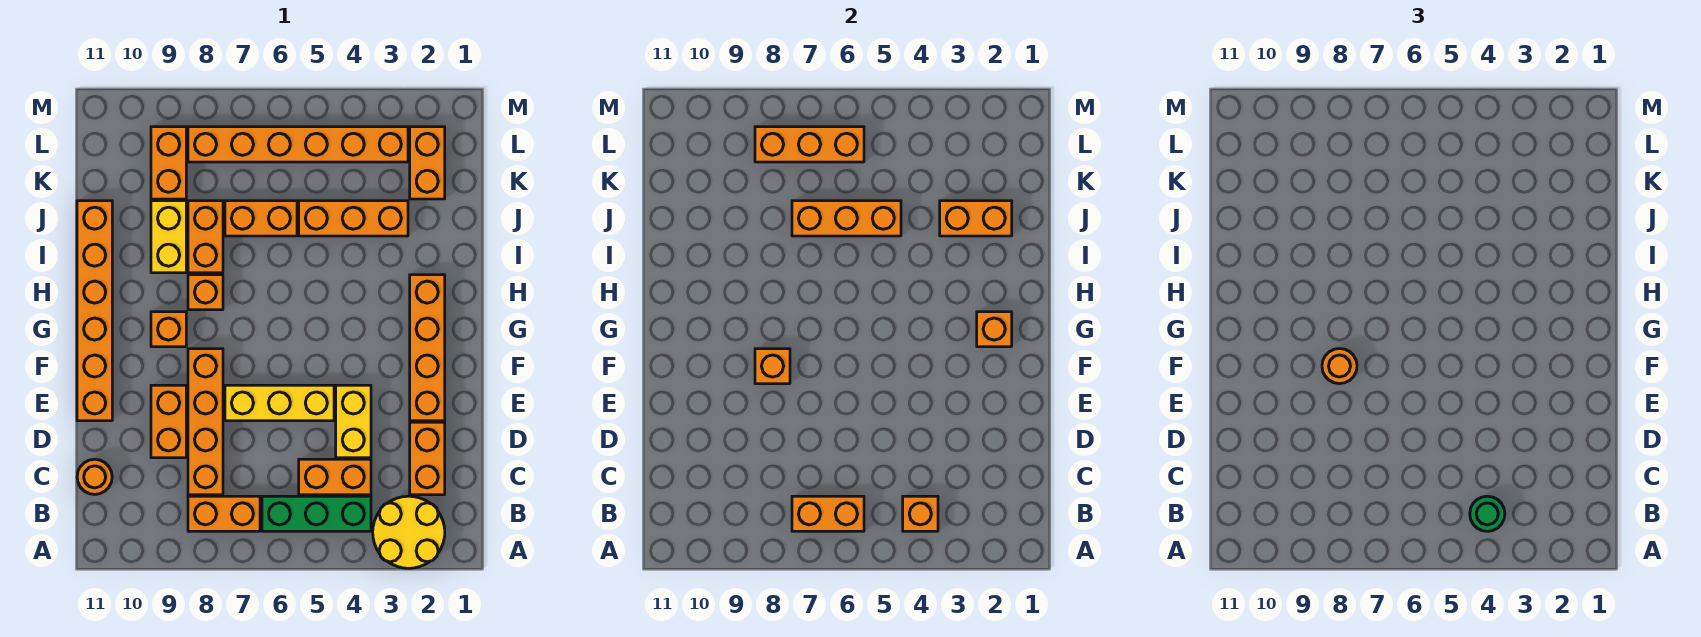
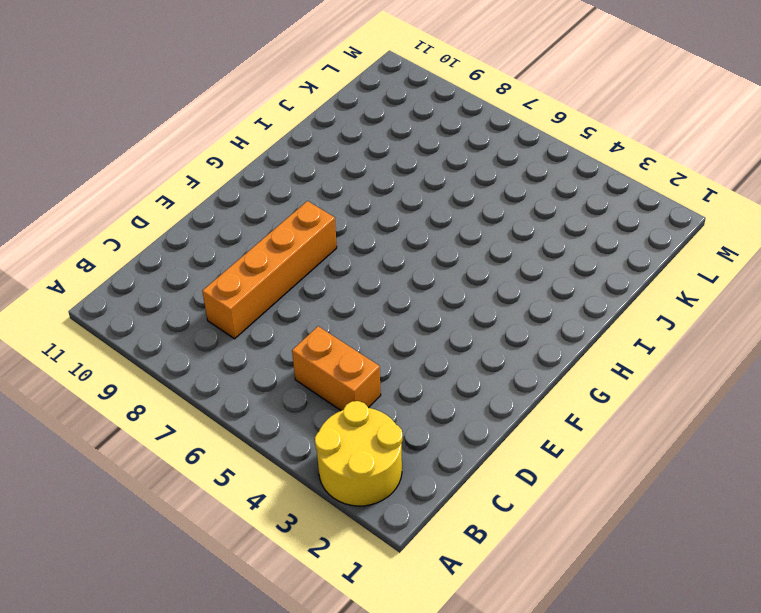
none -> green brick B4:B6 level 1
none -> orange brick B7:B8 level 1
none -> orange brick C2:D2 level 1
none -> orange round brick C11 level 1

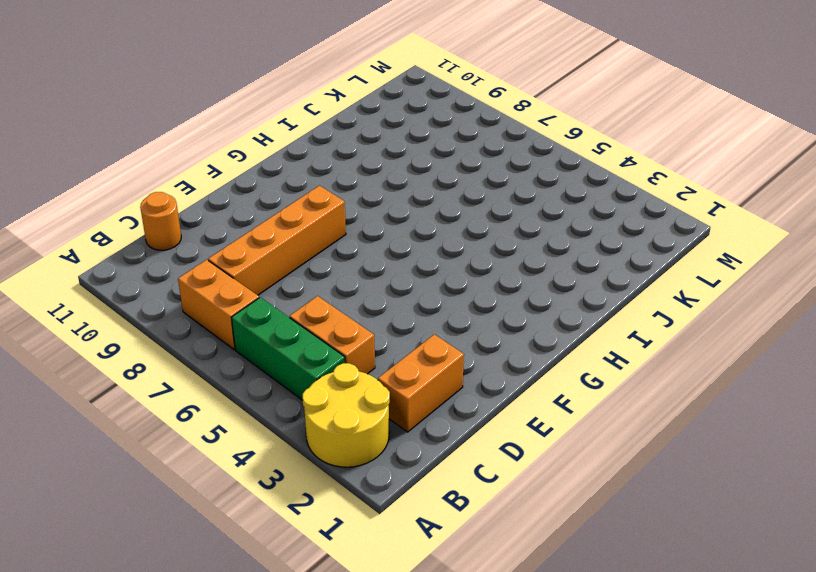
none -> yellow brick D4:E4 level 1
none -> orange brick D9:E9 level 1
none -> orange brick E2:H2 level 1
none -> yellow brick E5:E7 level 1

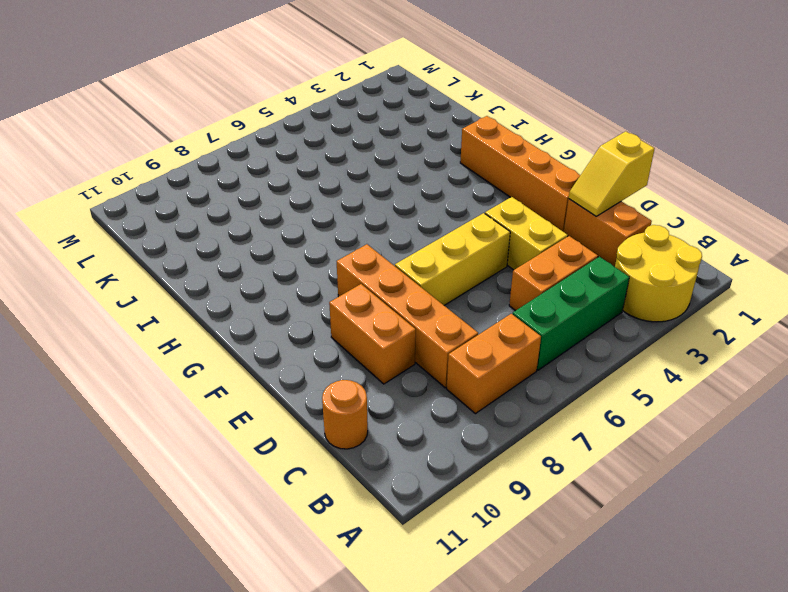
yellow slope D1:D2 level 2 top 1 -> none
none -> orange brick E11:J11 level 1
none -> orange brick G9 level 1
none -> orange brick H8 level 1
none -> orange brick I8:J8 level 1

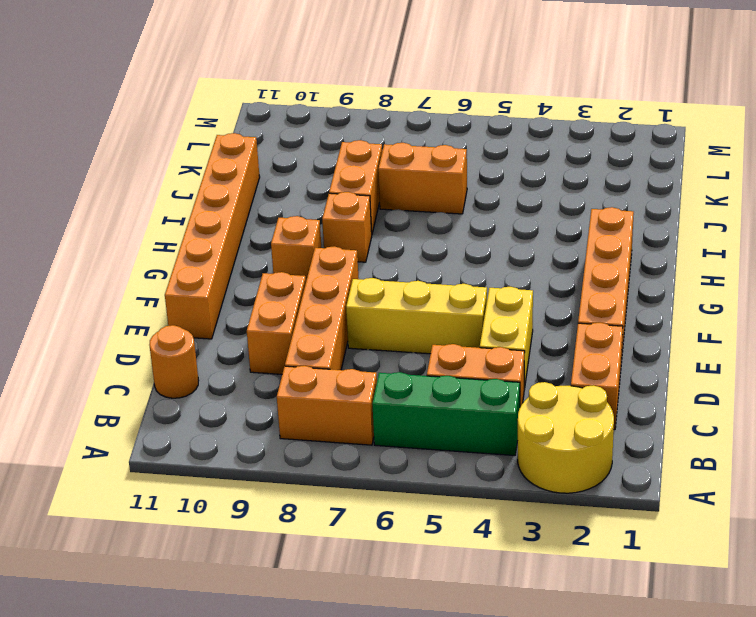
none -> yellow brick I9:J9 level 1
none -> orange brick J3:J5 level 1
none -> orange brick K2:L2 level 1
none -> orange brick K9:L9 level 1

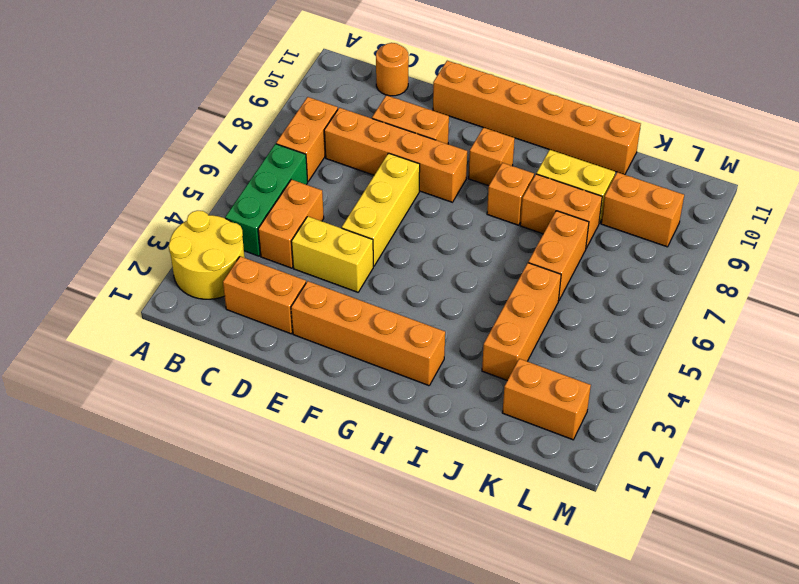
none -> orange brick L3:L8 level 1
none -> orange brick B4 level 2
none -> orange brick B6:B7 level 2
none -> orange brick F8 level 2

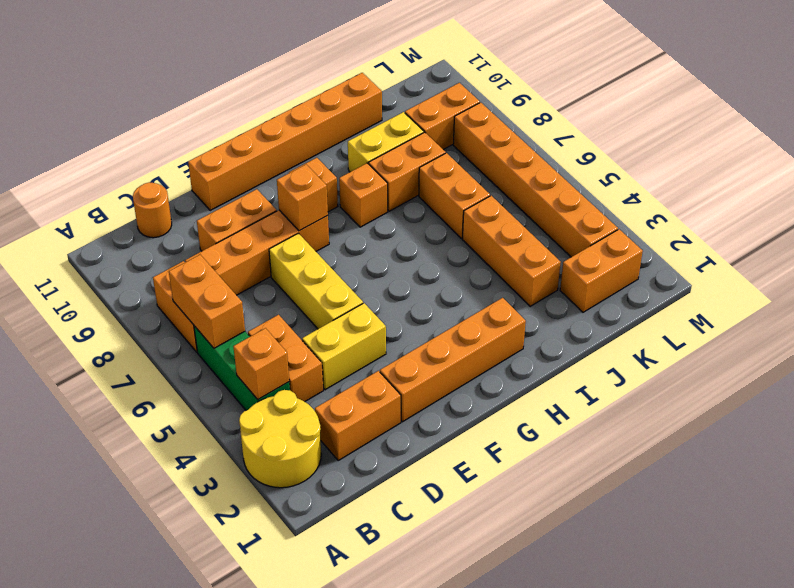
none -> orange brick G2 level 2
none -> orange brick J2:J3 level 2
none -> orange brick J5:J7 level 2
none -> orange brick L6:L8 level 2

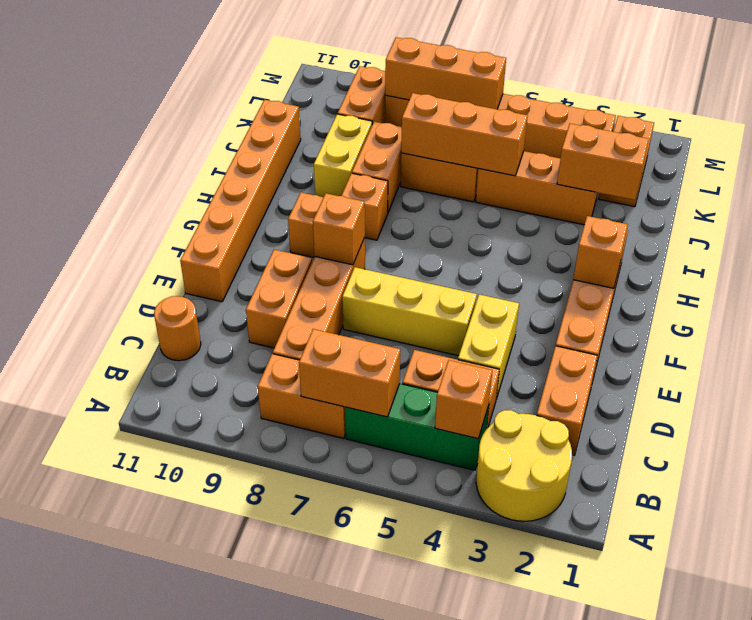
none -> green round brick B4 level 3
none -> orange round brick F8 level 3

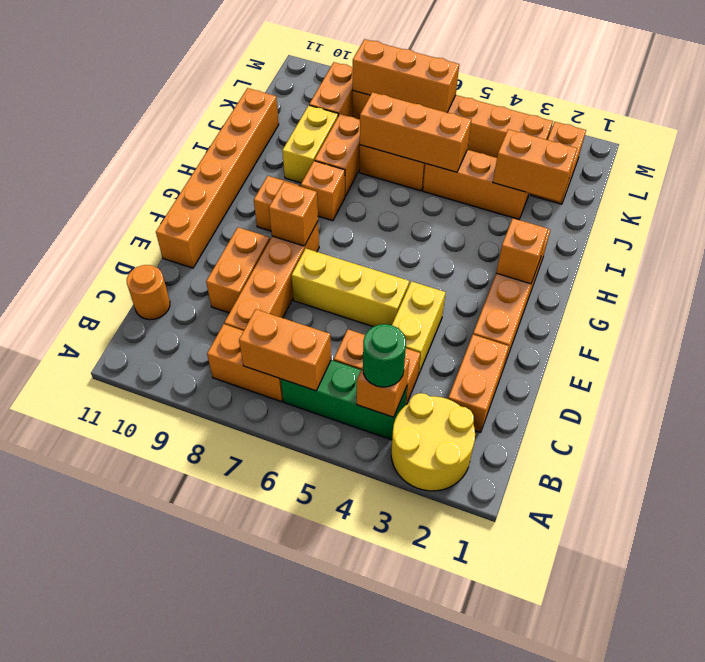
none -> orange round brick F8 level 3

